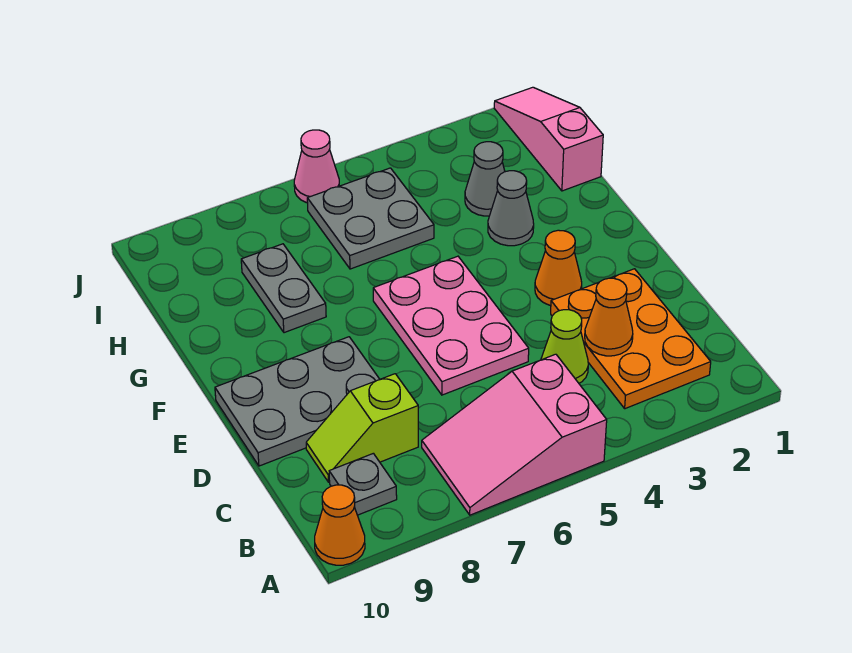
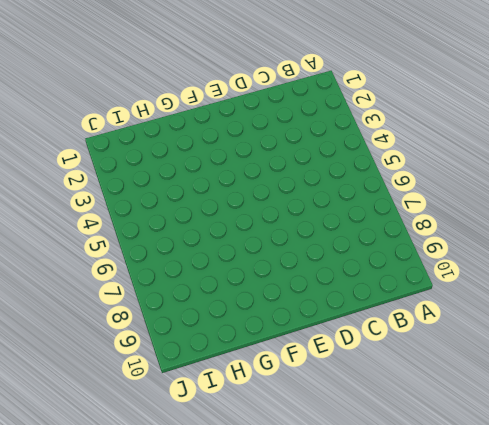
none -> pink slope A5:B7 level 1 top 5
none -> orange cone A10 level 1
none -> orange plate B2:D3 level 1

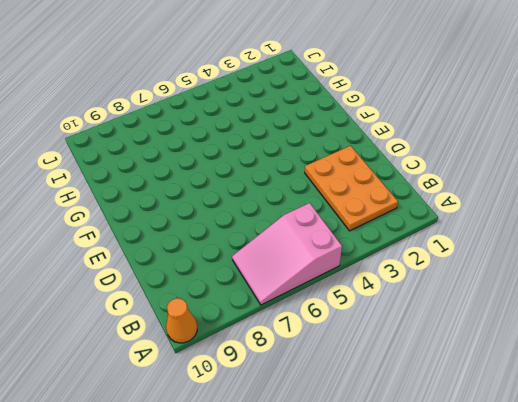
none -> grey plate B9 level 1
none -> lime cone C4 level 1
none -> lime slope C8:C9 level 1 top 8

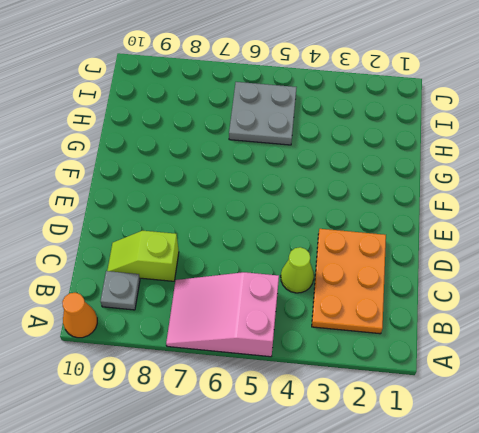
none -> pink plate D5:F6 level 1
none -> grey plate D8:E10 level 1
none -> orange cone E3 level 1

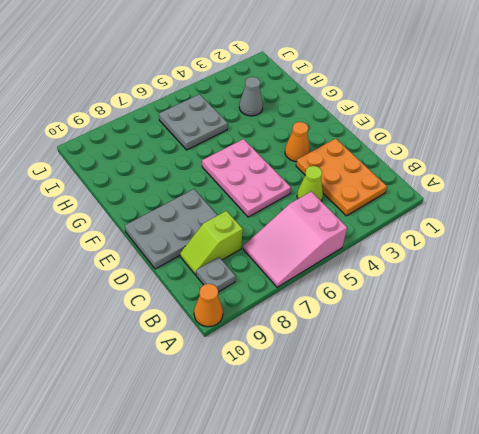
none -> grey cone G3 level 1
none -> grey plate G8:H8 level 1
none -> pink slope H1:J1 level 1 top H

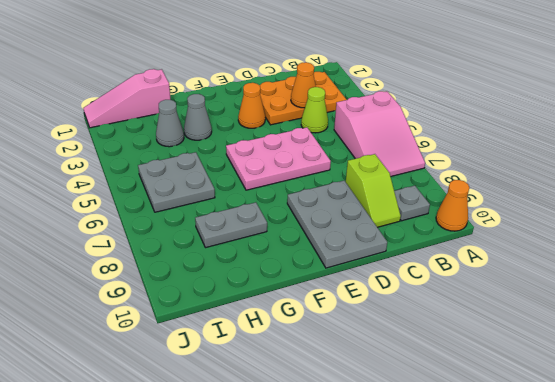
none -> pink cone J6 level 1

